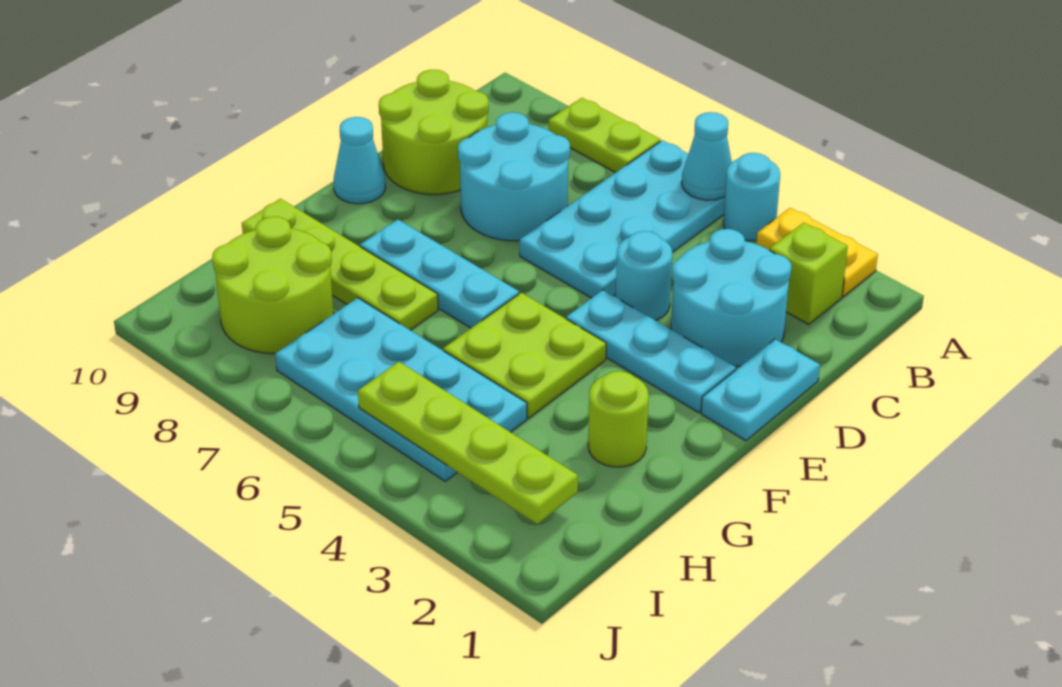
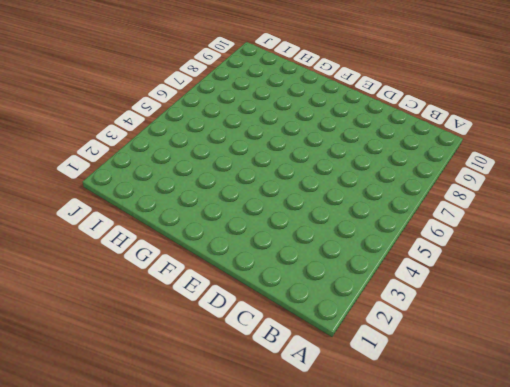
none -> yellow plate A2:A3 level 1
none -> cyan round brick A4 level 1
none -> cyan plate A5:D6 level 1

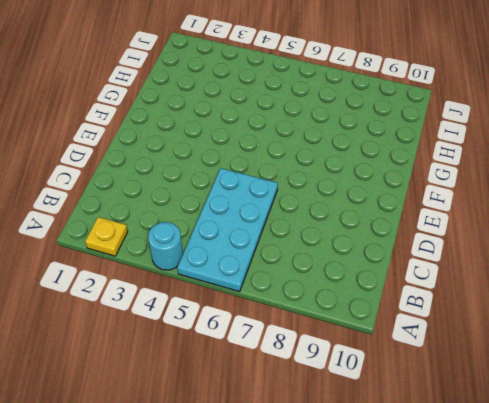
yellow plate A2 level 1 -> yellow plate A2:A3 level 1
none -> lime plate A7:A8 level 1
none -> lime brick B2 level 1
none -> cyan round brick C2:D3 level 1

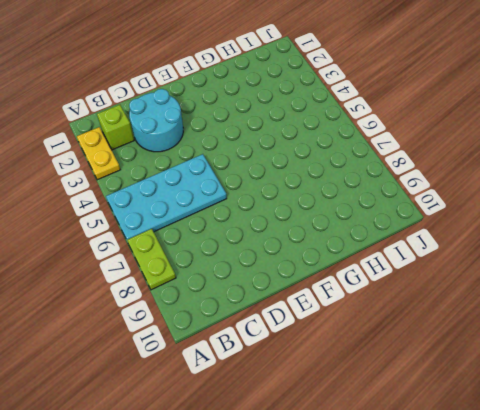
none -> cyan round brick A4 level 1
none -> cyan round brick C7:D8 level 1
none -> lime round brick C9:D10 level 1

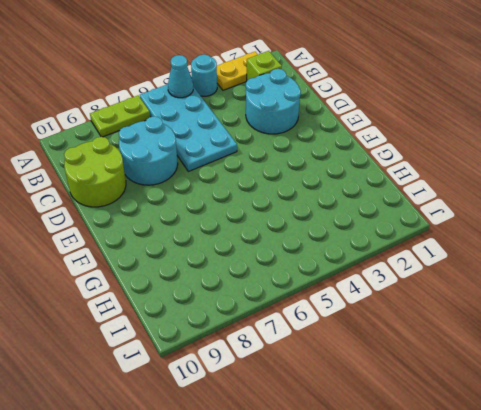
none -> cyan plate D1:E1 level 1
none -> cyan round brick D4 level 1
none -> cyan plate E2:E4 level 1

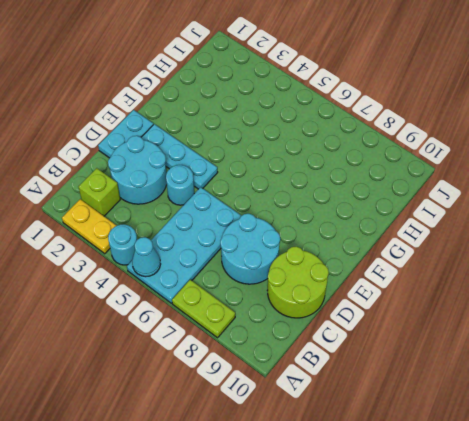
none -> cyan cone E10 level 1
none -> lime plate F4:G5 level 1
none -> cyan plate F6:F8 level 1

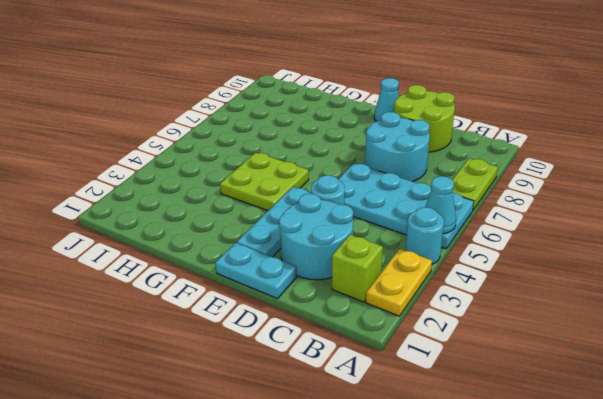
none -> cyan plate F6:F8 level 1
none -> lime round brick G2 level 1
none -> lime plate G7:G10 level 1

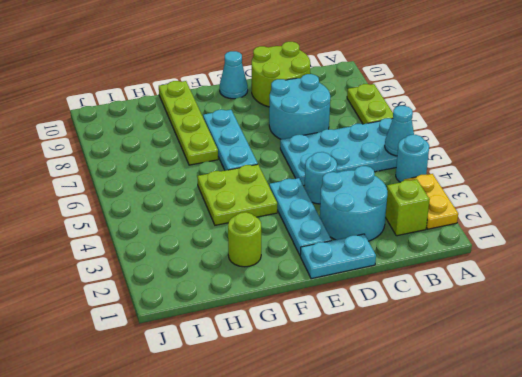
none -> cyan plate H4:I7 level 1
none -> lime round brick H8:I9 level 1
none -> lime plate I2:I5 level 2

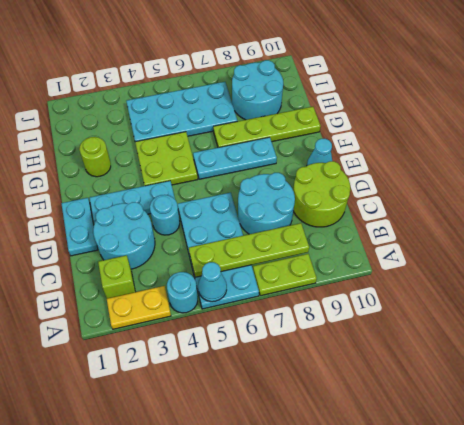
lime plate B5:B8 level 2 -> lime plate I2:I5 level 2
cyan round brick H8:I9 level 1 -> lime round brick H8:I9 level 1

